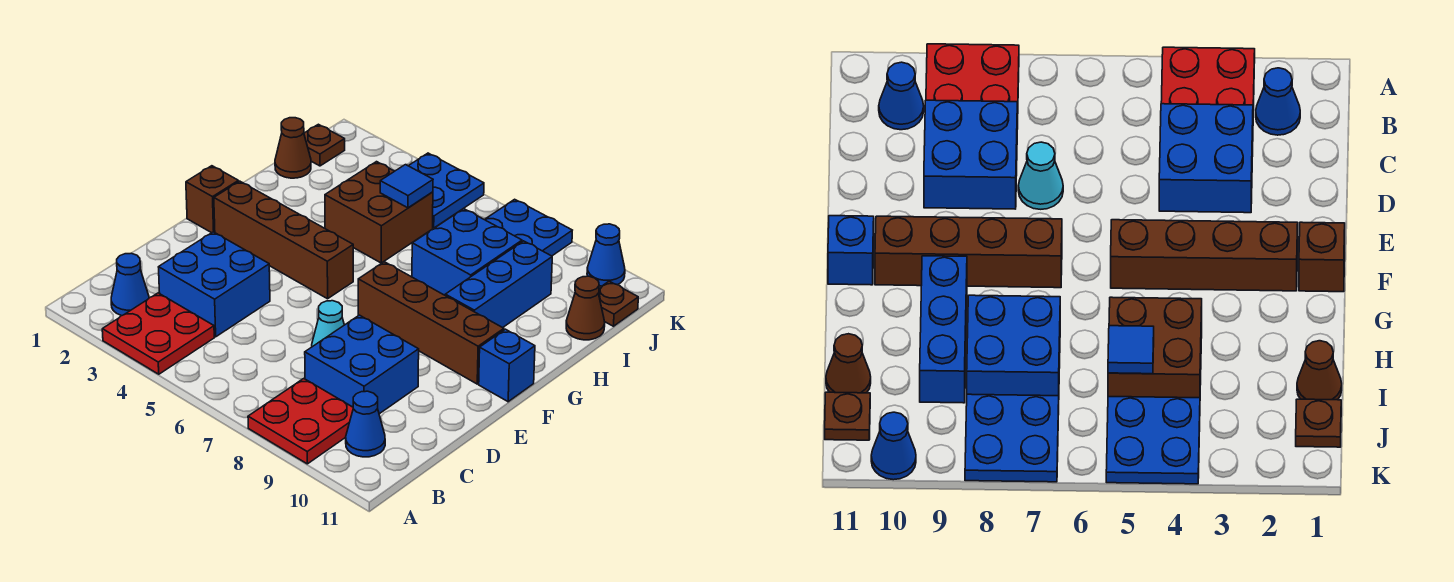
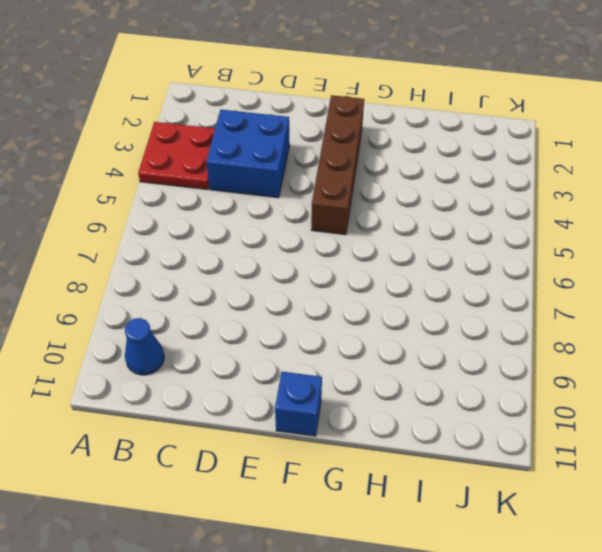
none -> red plate A8:B9 level 1
none -> blue cone B2 level 1
none -> blue brick C8:D9 level 1

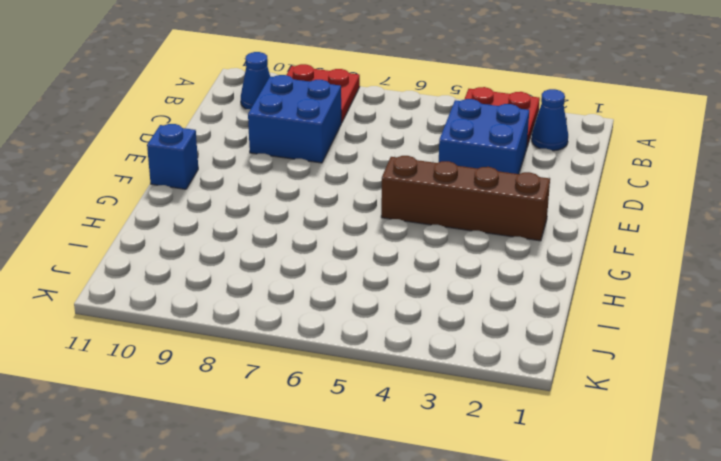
none -> cyan cone D7 level 1
none -> brown brick F1 level 1
none -> brown brick F7:F10 level 1

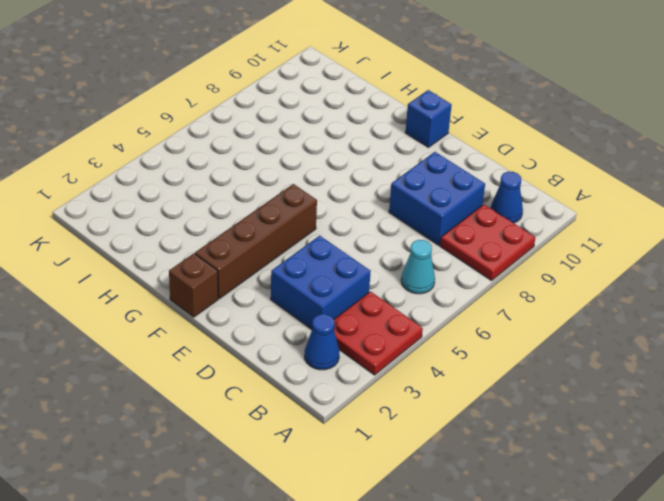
cyan cone B6 level 1 -> cyan cone D7 level 1
none -> brown brick F7:F10 level 1
none -> blue brick G9:I9 level 1
none -> brown brick H4:I5 level 1

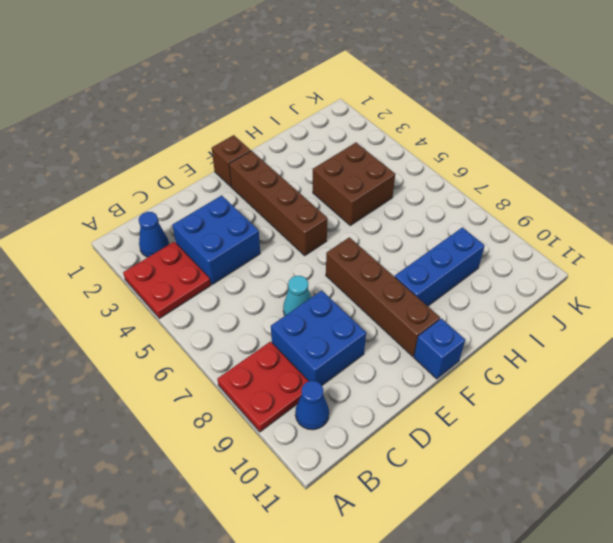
none -> blue brick H7:I8 level 1
none -> brown cone I1 level 1
none -> brown cone I11 level 1

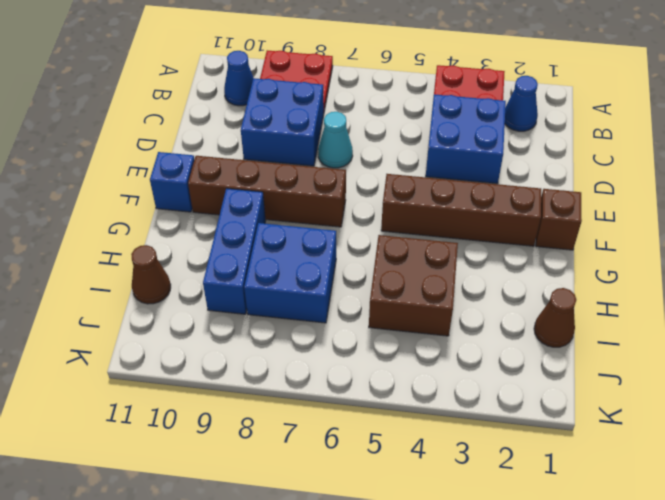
none -> brown plate J1 level 1
none -> blue plate J4:K5 level 1
none -> blue plate J7:K8 level 1

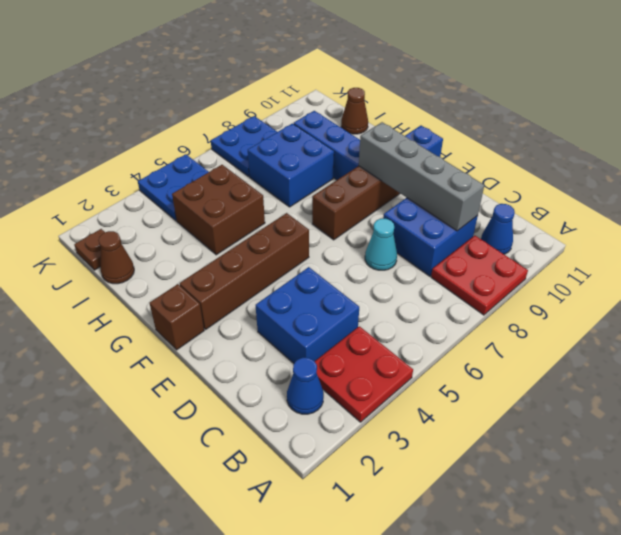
grey brick C9:F9 level 2 -> none
none -> brown plate J11 level 1
none -> blue cone K10 level 1
none -> blue tile I5 level 2

